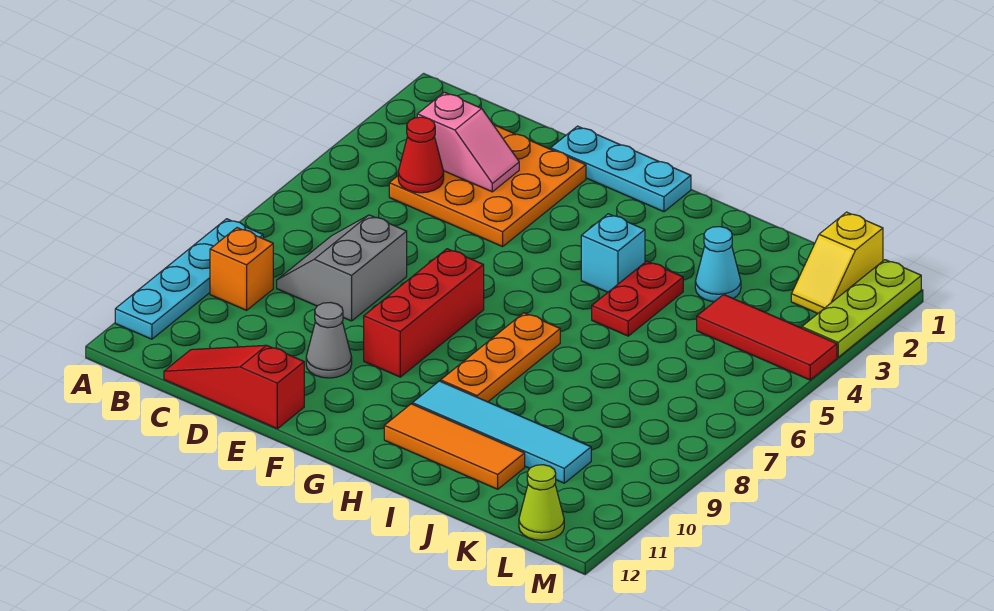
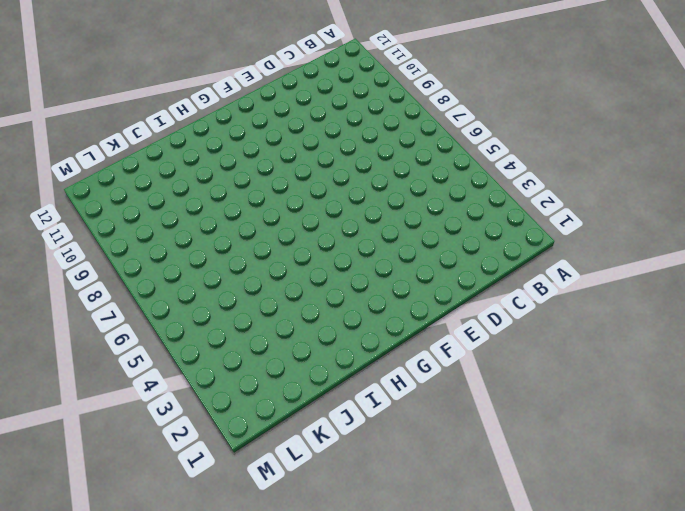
none -> cyan plate A8:A11 level 1
none -> orange brick B9 level 1
none -> orange plate C2:E4 level 1

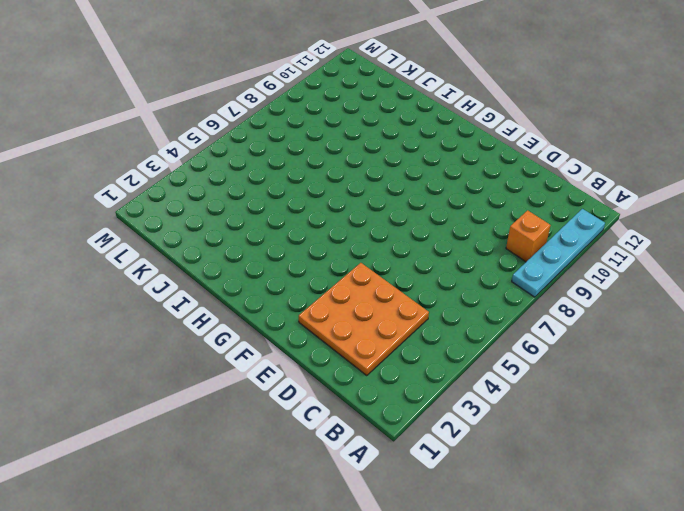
none -> grey slope C7:D8 level 1 top D
none -> red slope C12:E12 level 1 top E
none -> cyan plate E1:G1 level 1

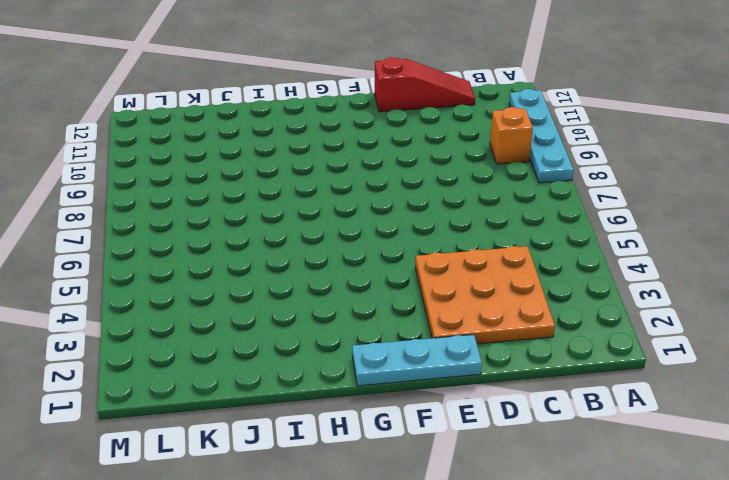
none -> grey slope C7:D8 level 1 top D
none -> grey cone E10 level 1
none -> red brick F7:F9 level 1

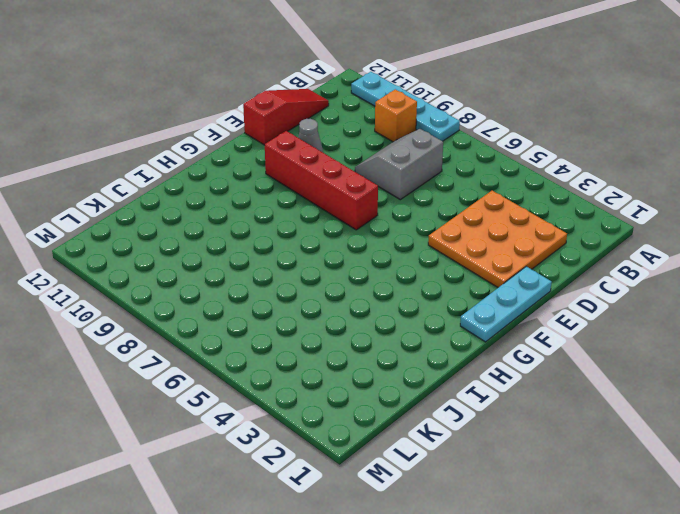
grey slope C7:D8 level 1 top 7 -> grey slope C7:D8 level 1 top D
red brick F7:F10 level 1 -> red brick F7:F9 level 1
none -> cyan brick H4 level 1
none -> orange plate H7:H9 level 1
none -> cyan tile H10:K10 level 1

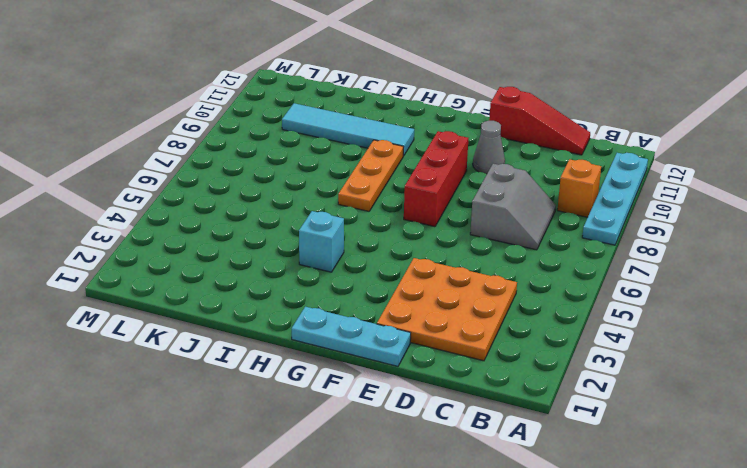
none -> orange tile H11:J11 level 1
none -> red plate I4:I5 level 1
none -> cyan cone J3 level 1

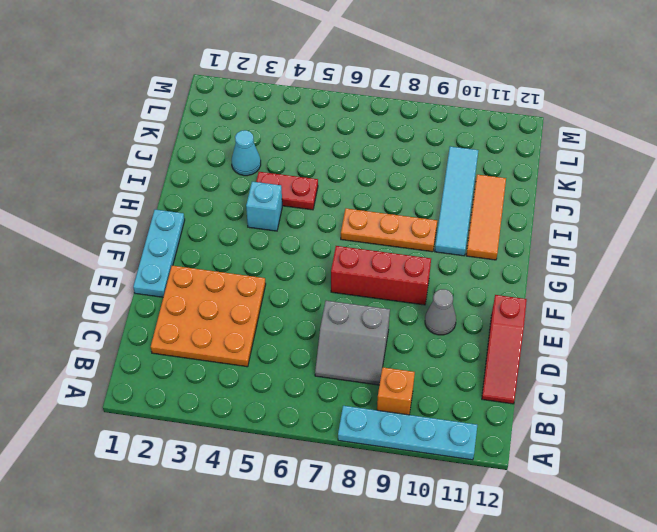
none -> red tile K4:M4 level 1
none -> yellow slope L1:L2 level 1 top 1
none -> lime cone L12 level 1

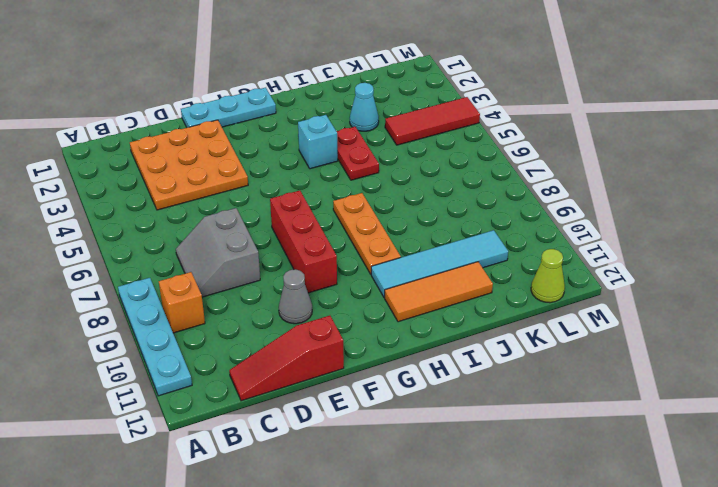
none -> yellow slope L1:L2 level 1 top 1
none -> lime plate M1:M3 level 1
none -> pink slope C3:D3 level 2 top C

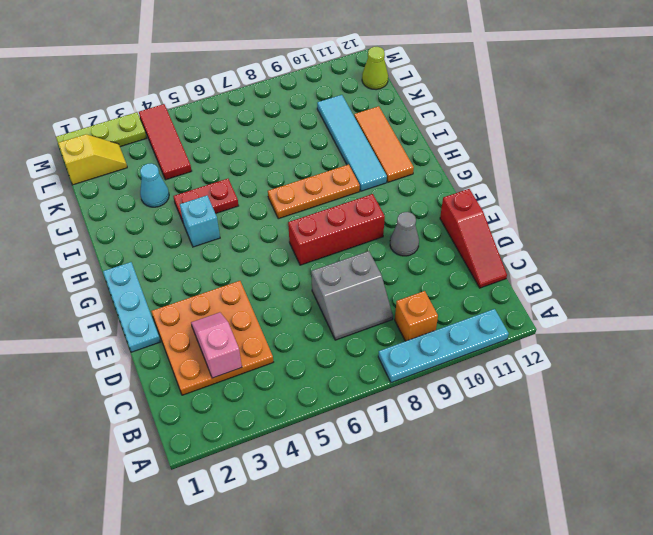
none -> red cone C4 level 2

